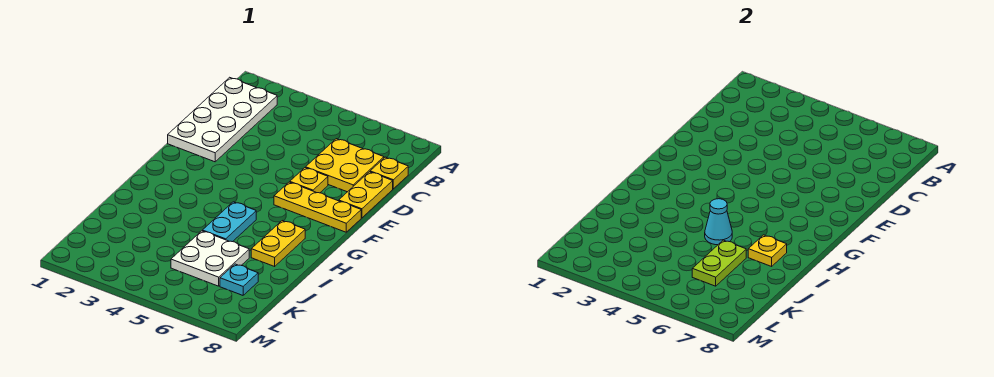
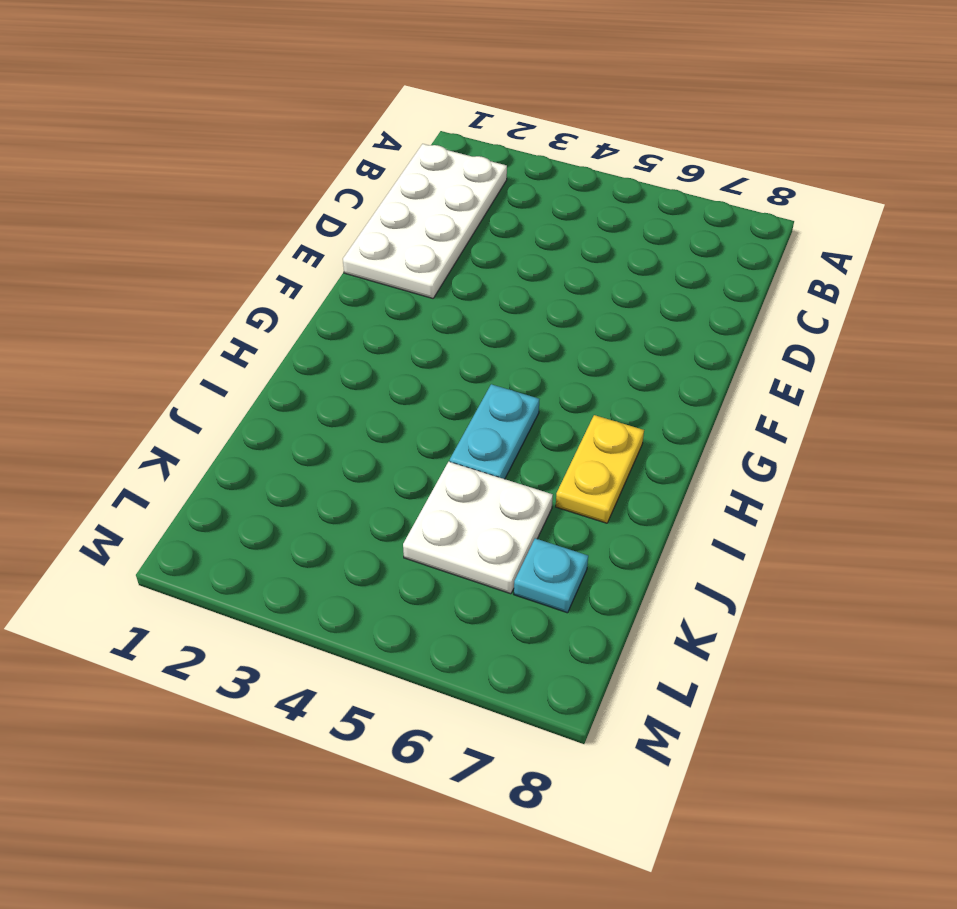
none -> yellow plate C6:D7 level 1
none -> yellow plate C8 level 1
none -> yellow plate D8:E8 level 1

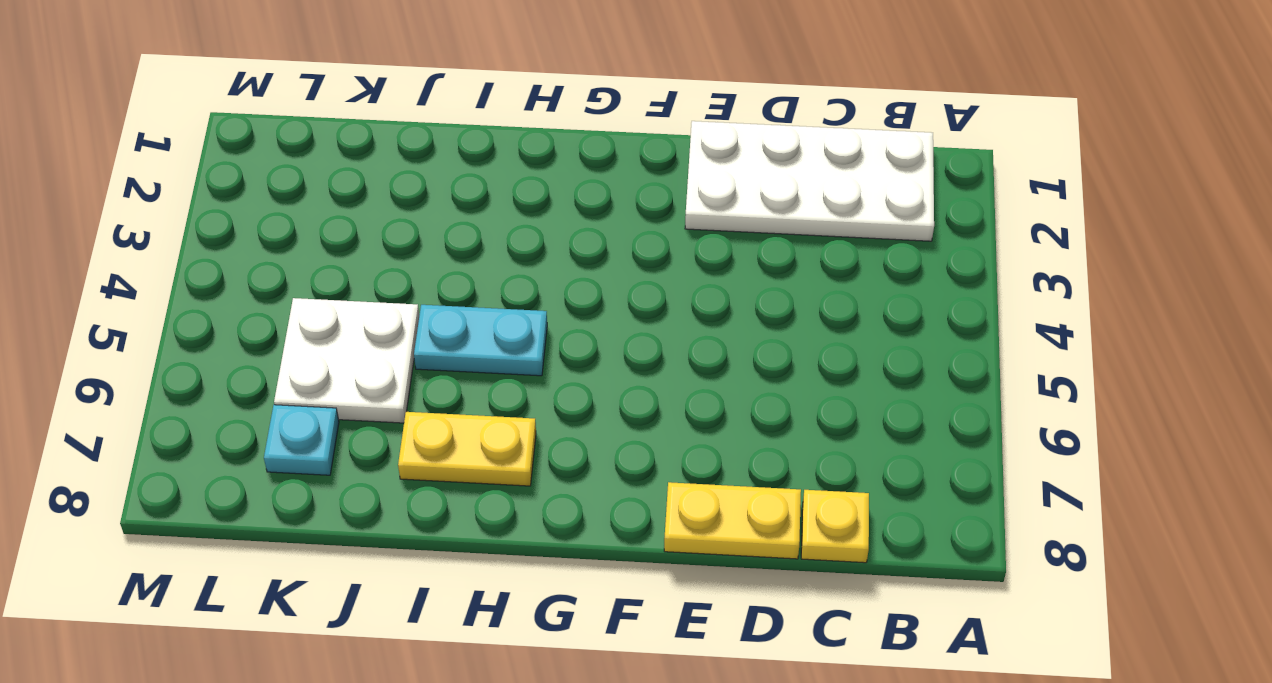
none -> yellow plate C6:D7 level 1
none -> yellow plate E6 level 1
none -> yellow plate F6:F8 level 1

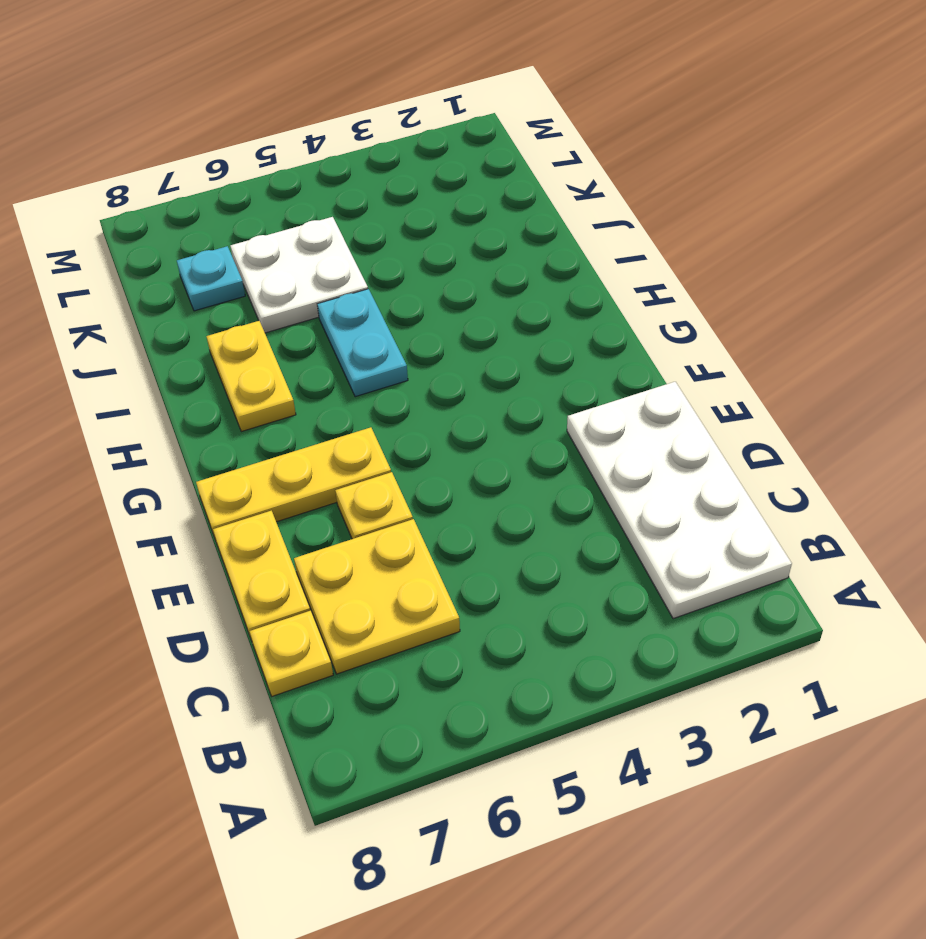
none -> cyan cone I5 level 2
none -> yellow plate I7 level 2
none -> lime plate J6:K6 level 2

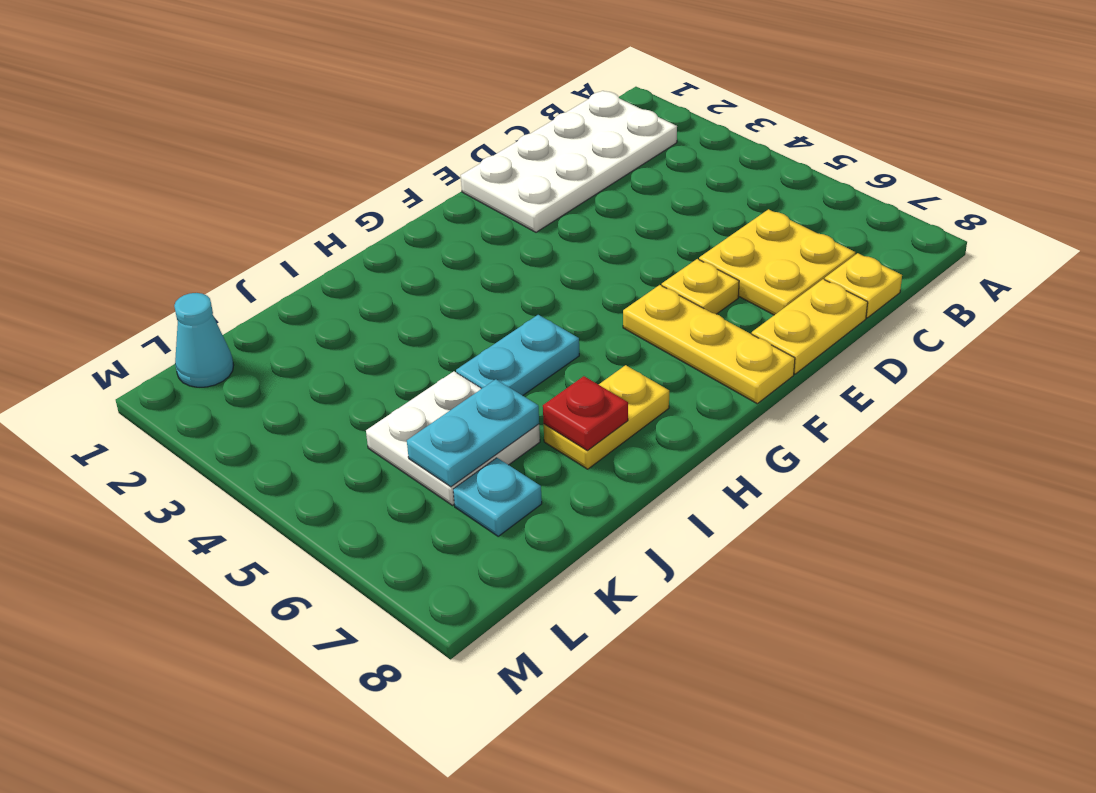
red plate I7 level 2 -> yellow plate I7 level 2
cyan plate J6:K6 level 2 -> lime plate J6:K6 level 2
cyan cone L1 level 1 -> cyan cone I5 level 2

